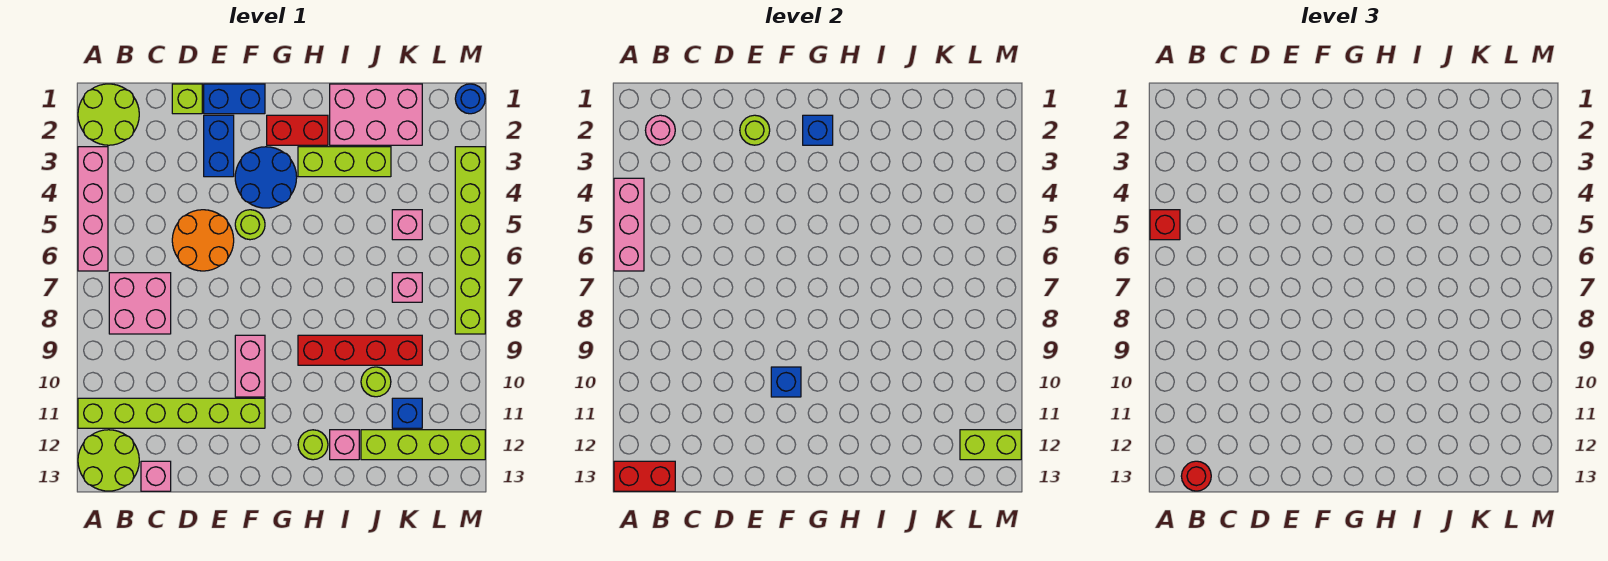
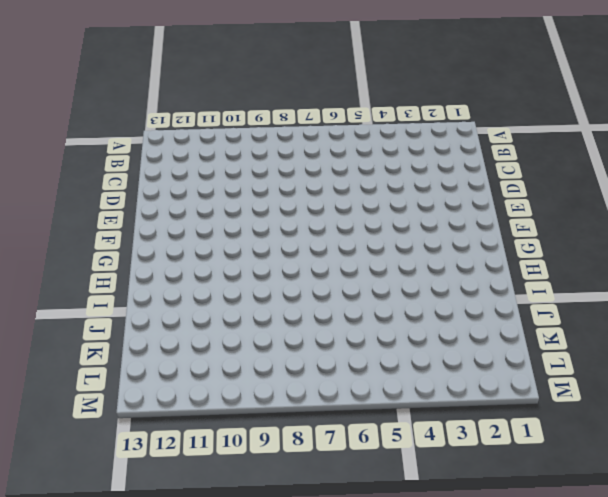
none -> lime round brick A1:B2 level 1
none -> pink brick A3:A6 level 1
none -> lime brick A11:F11 level 1
none -> lime round brick A12:B13 level 1

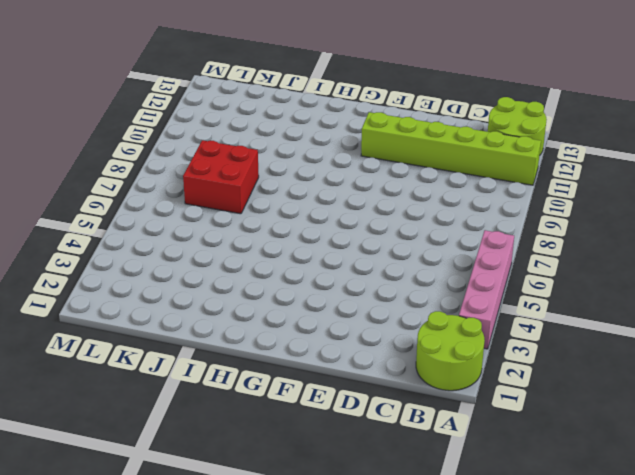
red brick J7:K8 level 1 -> pink brick K7 level 1
none -> pink brick B7:C8 level 1
none -> pink brick C13 level 1
none -> lime brick D1 level 1
none -> orange round brick D5:E6 level 1

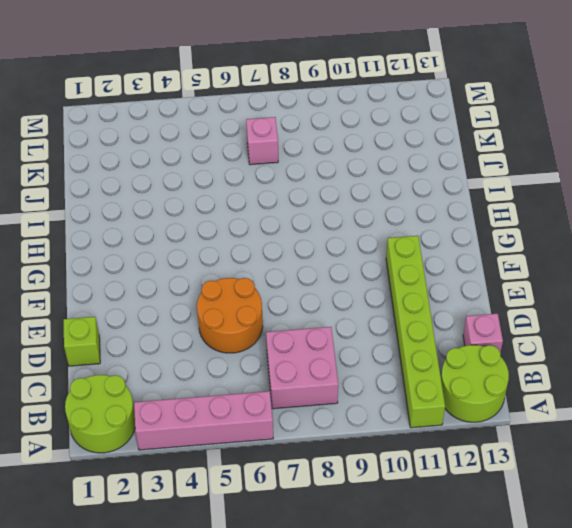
none -> blue brick E1:F1 level 1
none -> blue brick E2:E3 level 1
none -> blue round brick F3:G4 level 1
none -> lime round brick F5 level 1

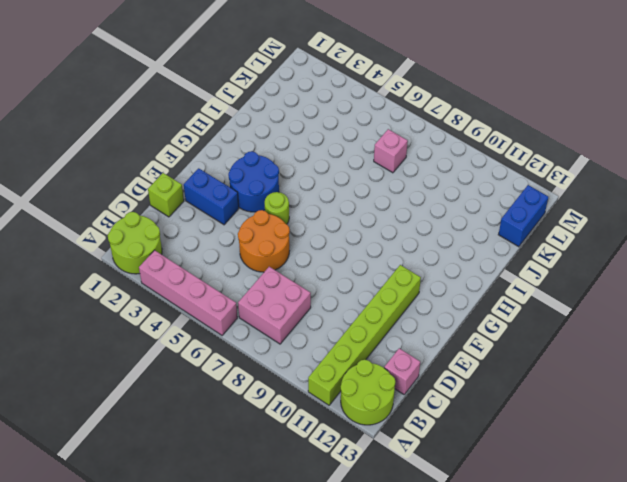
blue brick K13:L13 level 1 -> blue brick E1:F1 level 1
none -> pink brick F9:F10 level 1
none -> red brick G2:H2 level 1
none -> lime brick H3:J3 level 1
none -> red brick H9:K9 level 1

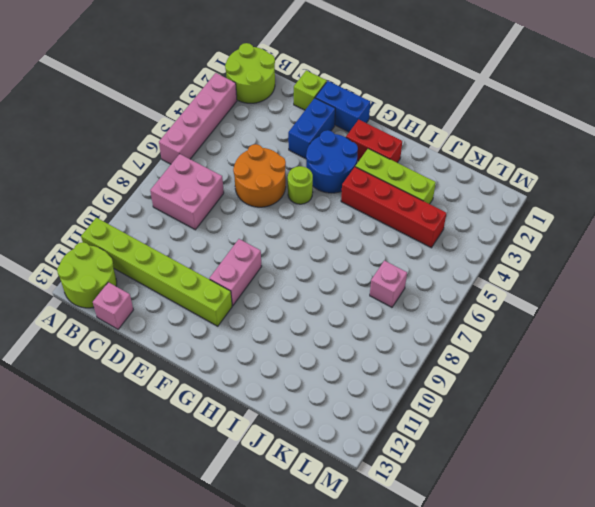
red brick H4:K4 level 1 -> red brick H9:K9 level 1
none -> lime round brick H12 level 1
none -> pink brick I1:K2 level 1
none -> pink brick I12 level 1
none -> lime round brick J10 level 1

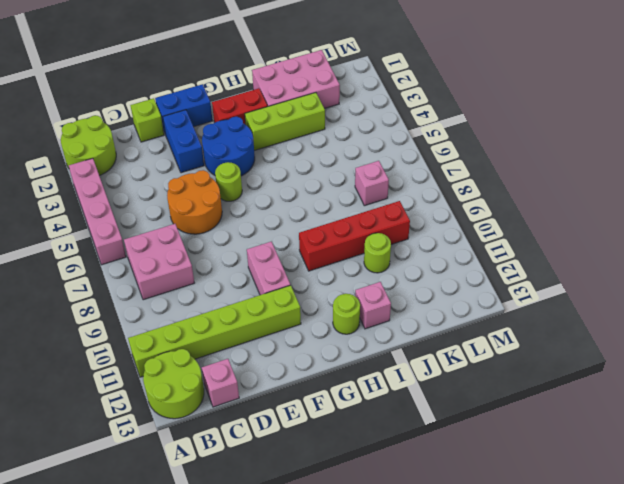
none -> lime brick J12:M12 level 1
none -> pink brick K5 level 1
none -> blue brick K11 level 1
none -> blue round brick M1 level 1

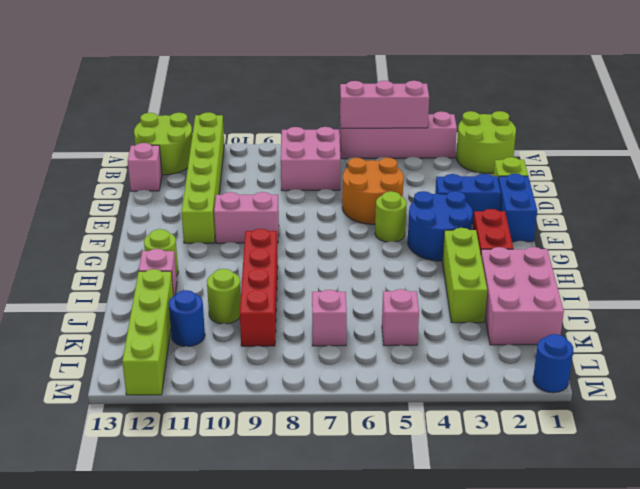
blue round brick K11 level 1 -> blue brick K11 level 1
none -> lime brick M3:M8 level 1
none -> red brick A13:B13 level 2
none -> pink round brick B2 level 2
none -> lime round brick E2 level 2

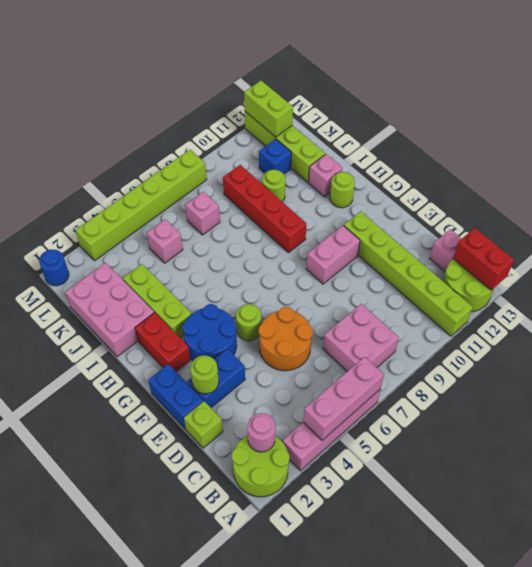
none -> blue brick F10 level 2
none -> blue brick G2 level 2
none -> red brick A5 level 3
none -> red round brick B13 level 3

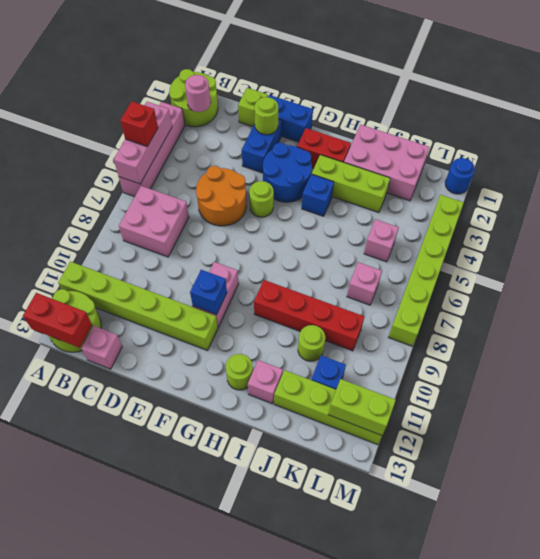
blue brick H4 level 1 -> blue brick G2 level 2
none -> red round brick B13 level 3

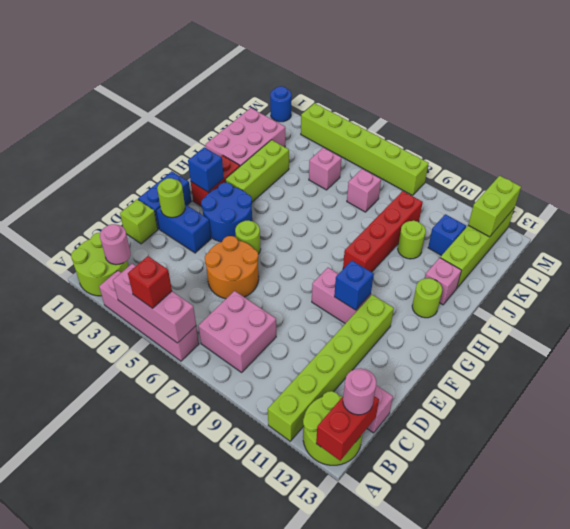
pink round brick B13 level 3 -> red round brick B13 level 3

